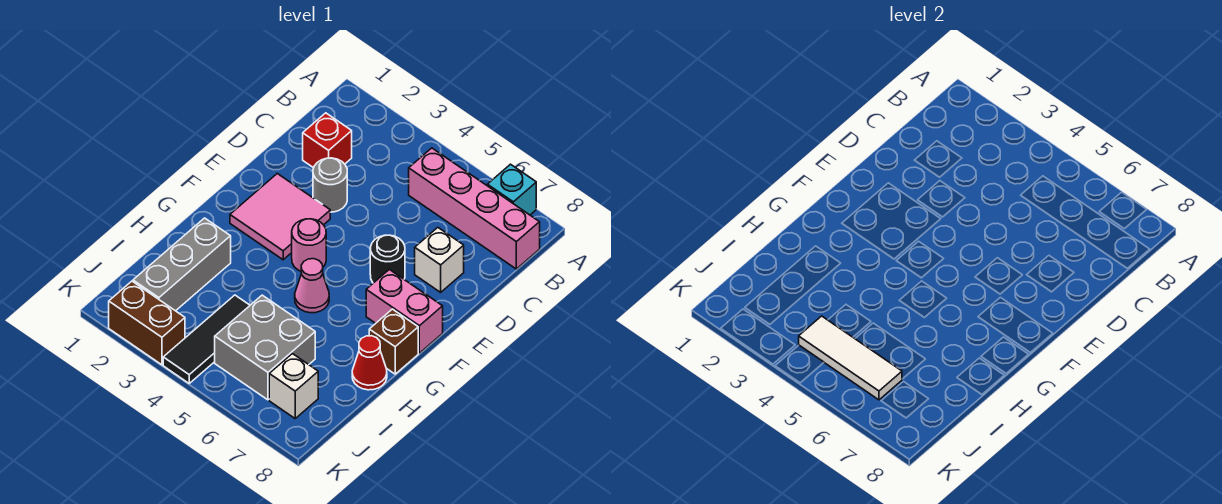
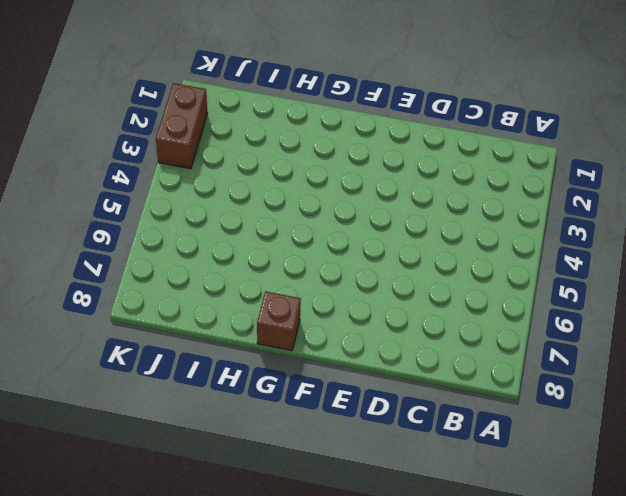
none -> cyan brick A7 level 1
none -> pink brick B5:B8 level 1
none -> red brick C2 level 1

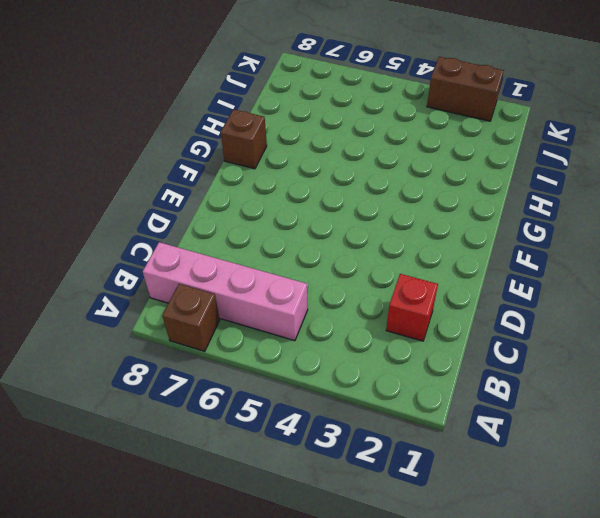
brown brick A7 level 1 -> cyan brick A7 level 1
none -> grey round brick D3 level 1
none -> white brick D7 level 1
none -> pink tile E2:F3 level 1

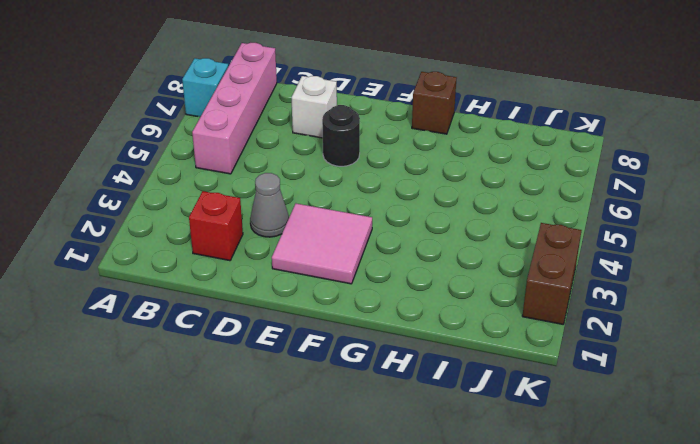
grey cone D3 level 1 -> grey round brick D3 level 1
none -> pink round brick F4 level 1
none -> pink brick F7:F8 level 1
none -> pink cone G5 level 1

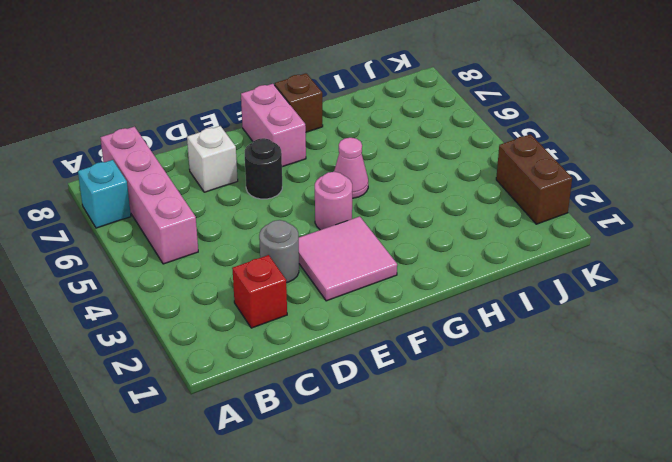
none -> grey brick H2:J2 level 1
none -> red cone H8 level 1
none -> black tile I4:K4 level 1

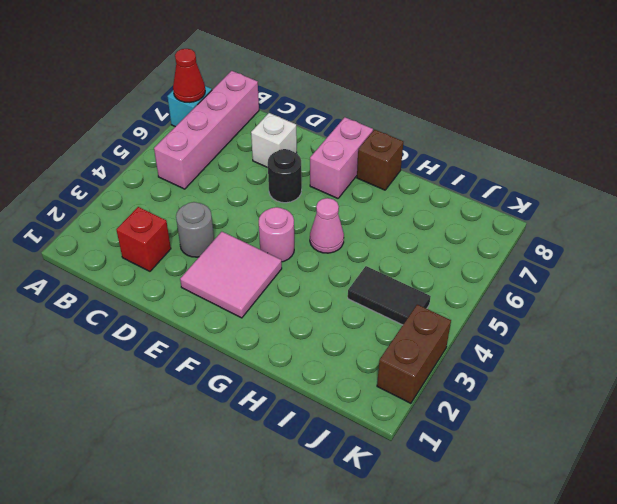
red cone A7 level 2 -> red cone H8 level 1
black tile I4:J4 level 1 -> black tile I4:K4 level 1
none -> grey brick H2:J2 level 1
none -> grey brick I5:J6 level 1
none -> white brick J7 level 1

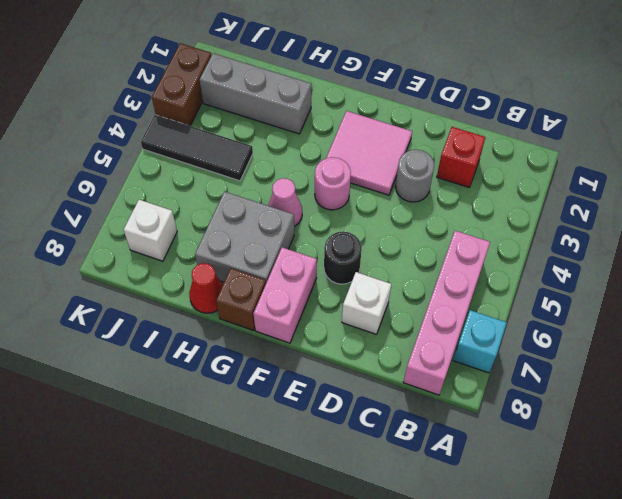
grey brick G6:H7 level 1 -> grey brick I5:J6 level 1
none -> white tile J4:J6 level 2

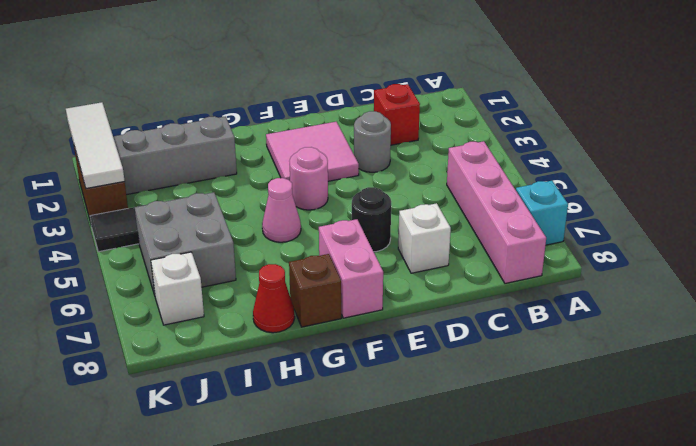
white tile K1:K3 level 2 -> white tile J4:J6 level 2

